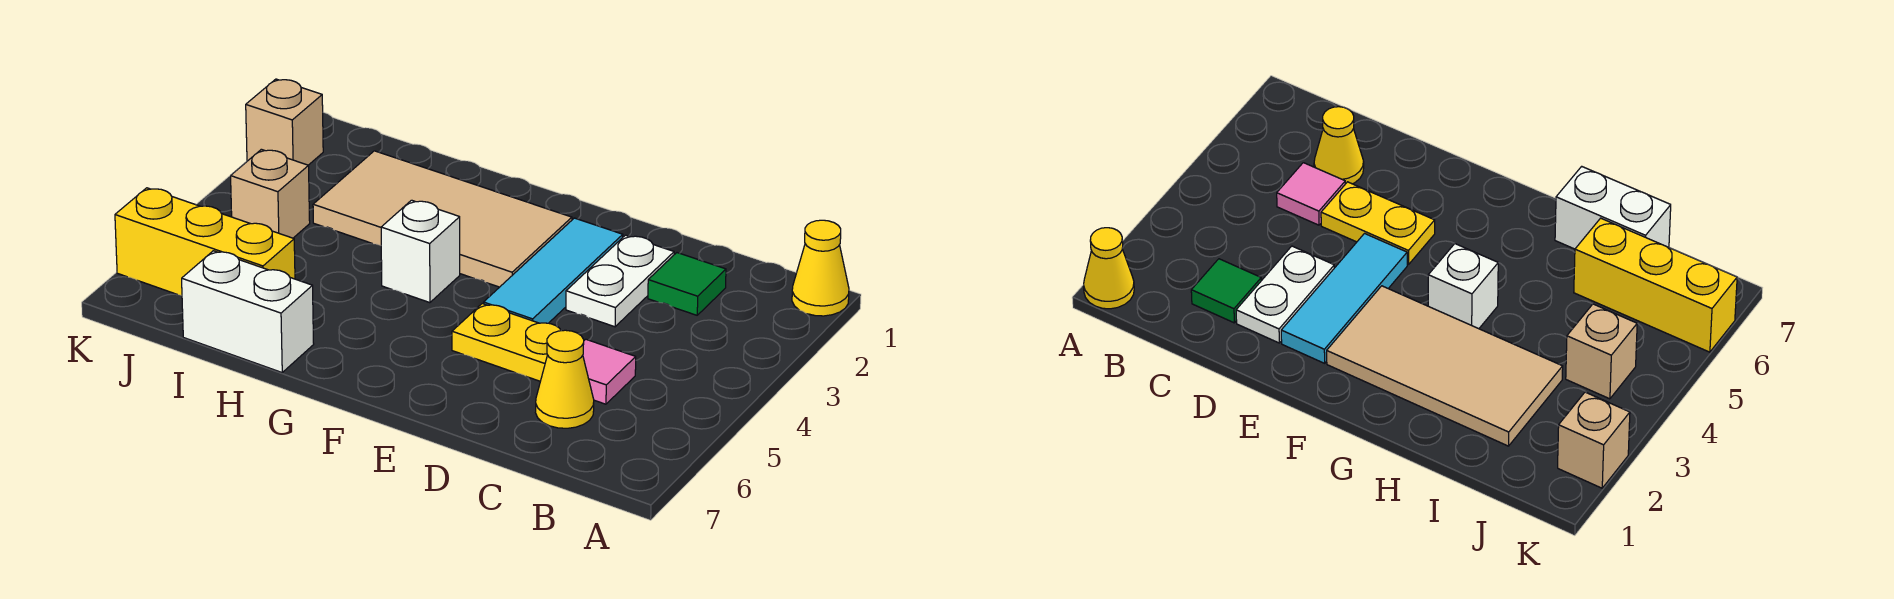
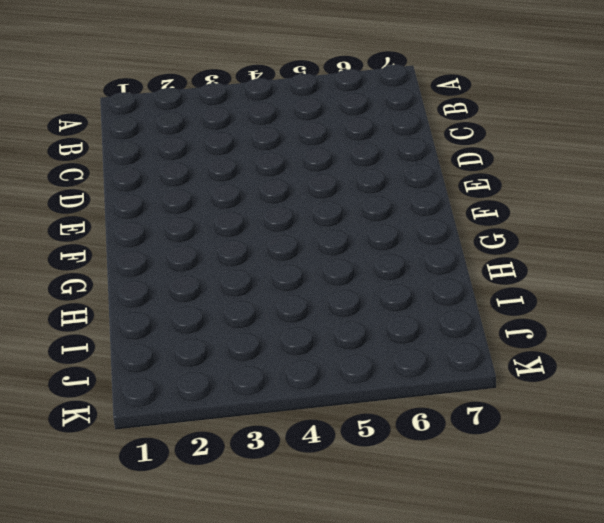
none -> yellow cone A1 level 1
none -> green tile C2 level 1
none -> pink tile C5 level 1

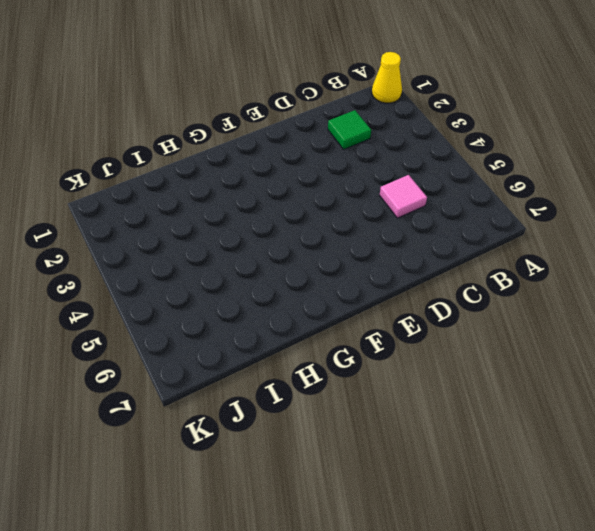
none -> yellow cone C6 level 1
none -> white plate D2:D3 level 1
none -> yellow plate D5:E5 level 1

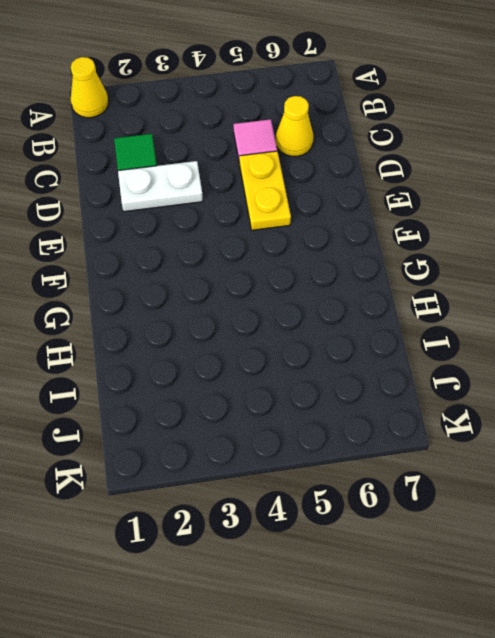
none -> cyan tile E2:E4 level 1
none -> tan tile F2:I3 level 1
none -> white brick G4 level 1

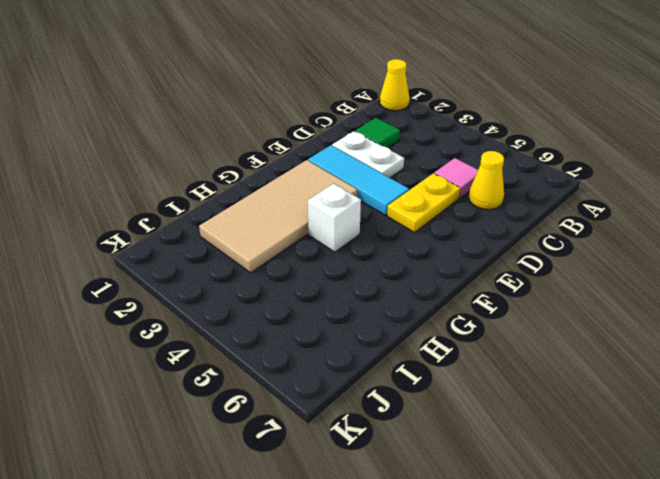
none -> white brick H7:I7 level 1
none -> yellow brick I6:K6 level 1
none -> tan brick J4 level 1

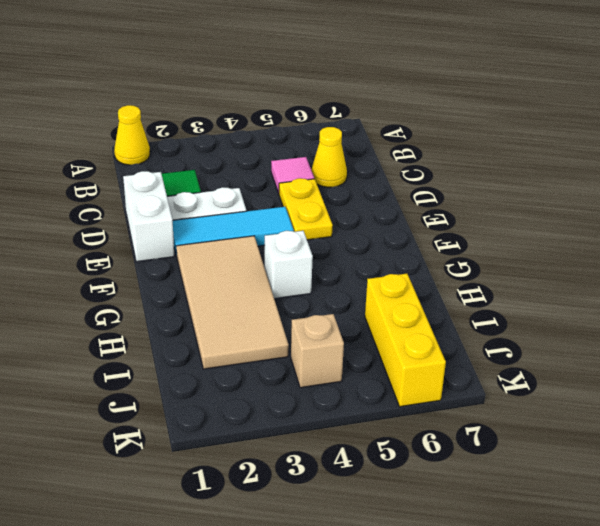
white brick D1:E1 level 1 -> white brick H7:I7 level 1
none -> tan brick K2 level 1

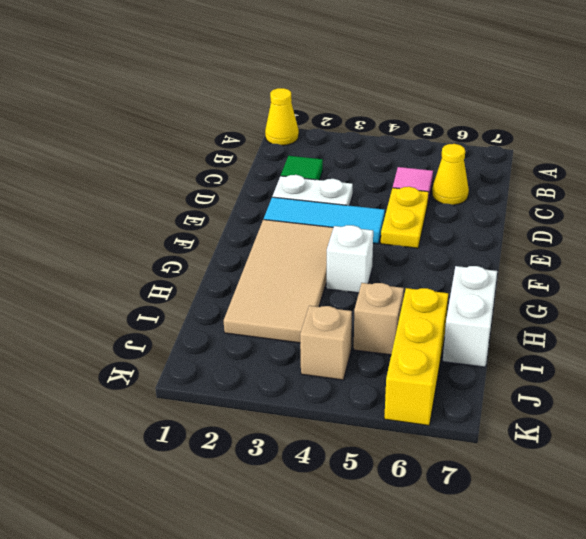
tan brick I5 level 1 -> tan brick K2 level 1

